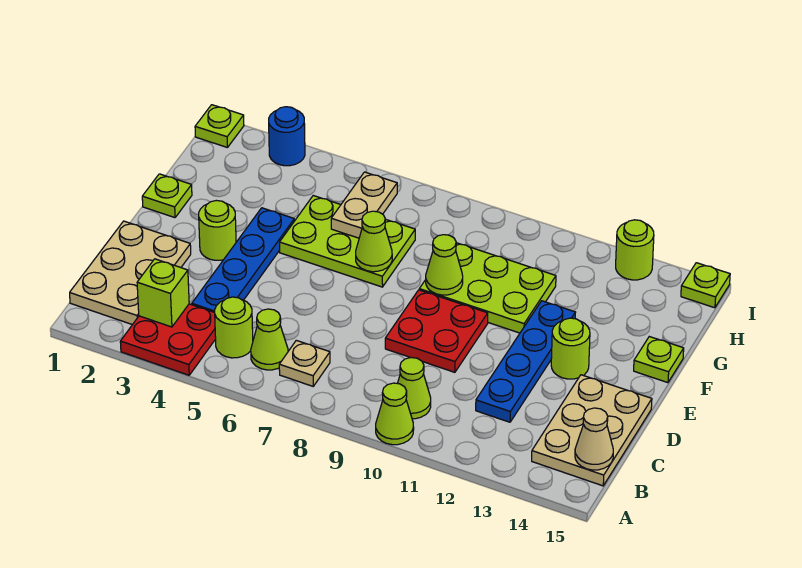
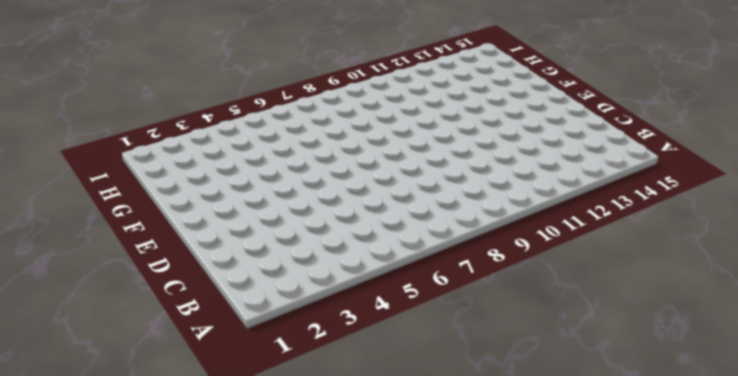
none -> red plate A3:B4 level 1
none -> lime cone A10 level 1
none -> tan plate B1:D2 level 1

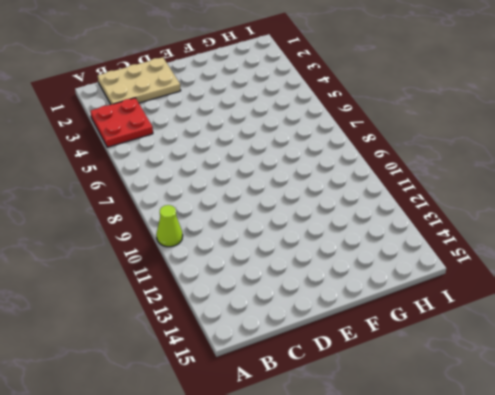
none -> lime round brick B5 level 1
none -> lime cone B6 level 1
none -> tan plate B7 level 1

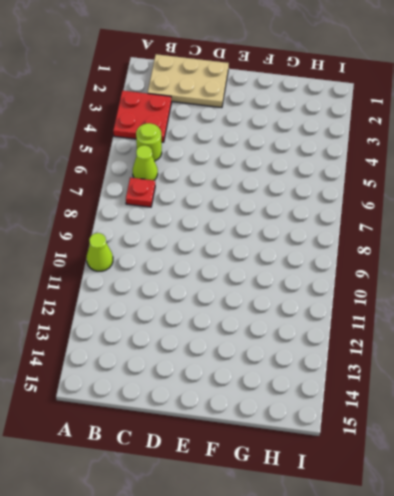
red plate B7 level 1 -> tan plate B7 level 1
none -> lime cone B10 level 1
none -> tan plate B14:D15 level 1
none -> blue plate C4:F4 level 1

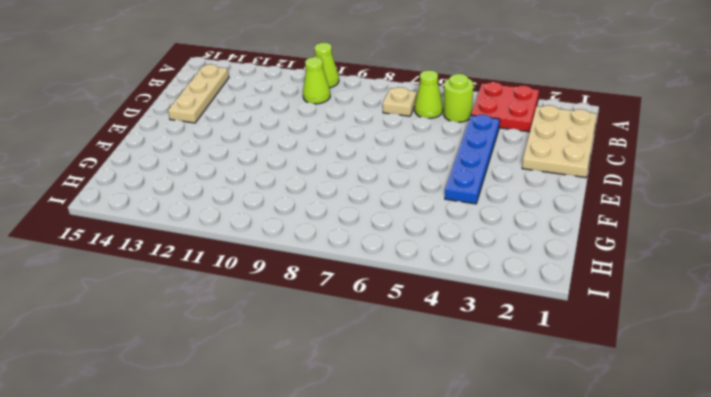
tan plate B14:D14 level 1 -> tan plate B14:D15 level 1
none -> blue plate C12:F12 level 1
none -> red plate D9:E10 level 1
none -> lime round brick E3 level 1

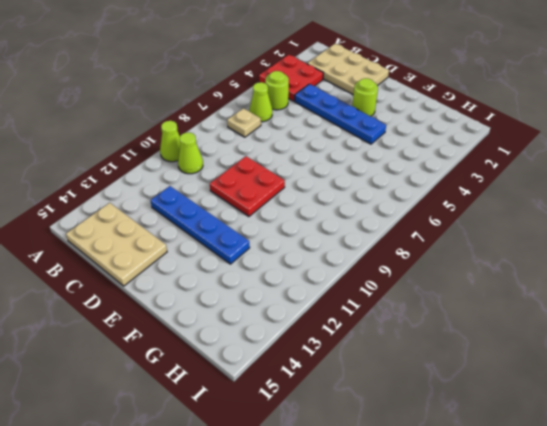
none -> lime round brick E13 level 1
none -> lime plate F1 level 1
none -> lime plate F5:G7 level 1

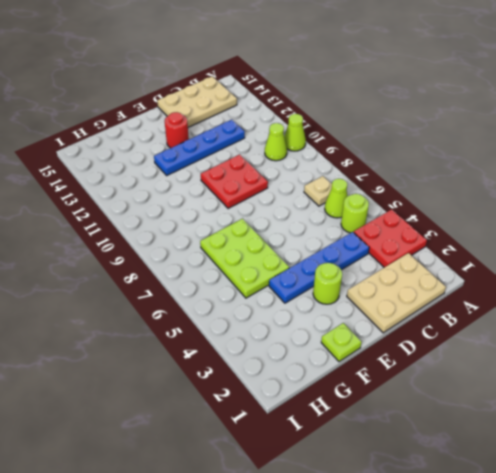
red round brick E13 level 1 -> lime round brick E13 level 1
none -> lime plate F9:G11 level 1
none -> lime plate F15 level 1
none -> lime plate I1 level 1

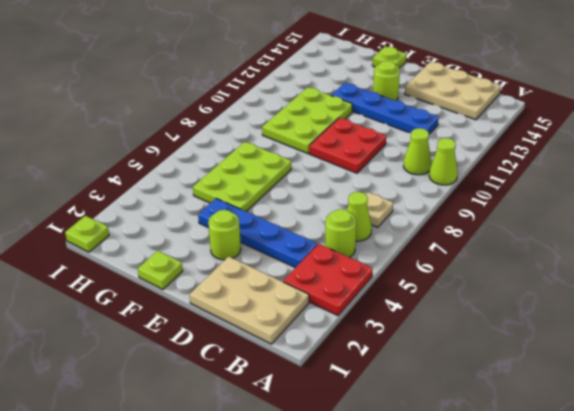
none -> blue round brick I3 level 1
none -> lime round brick I13 level 1
none -> lime plate I15 level 1

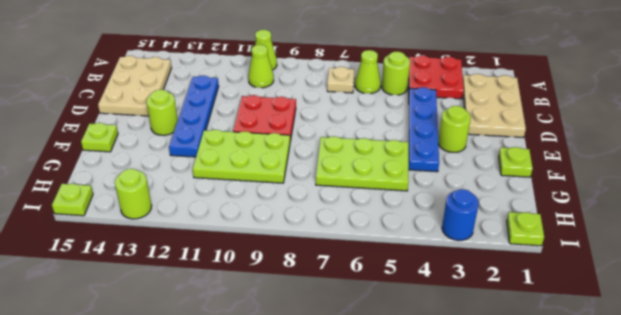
none -> lime brick B3 level 2
none -> tan cone B15 level 2
none -> lime cone F7 level 2

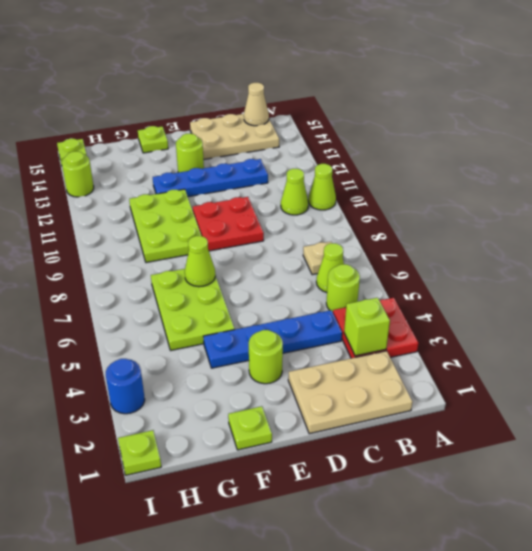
none -> lime cone F9 level 2
none -> tan plate G6:H6 level 2

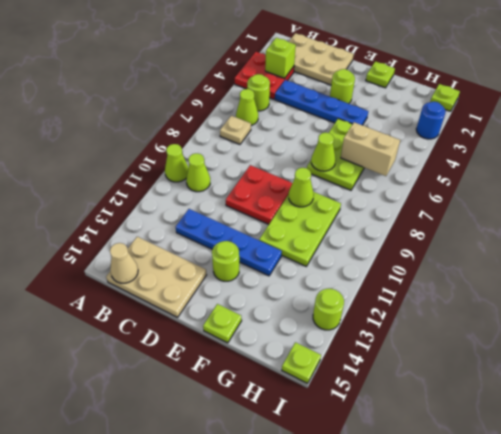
tan brick G6:H6 level 2 -> tan plate G6:H6 level 2

